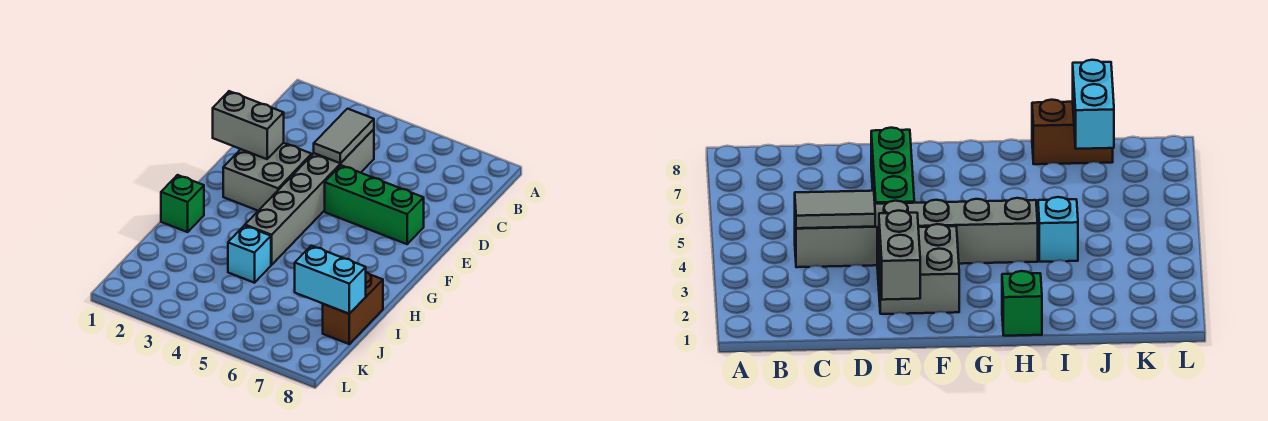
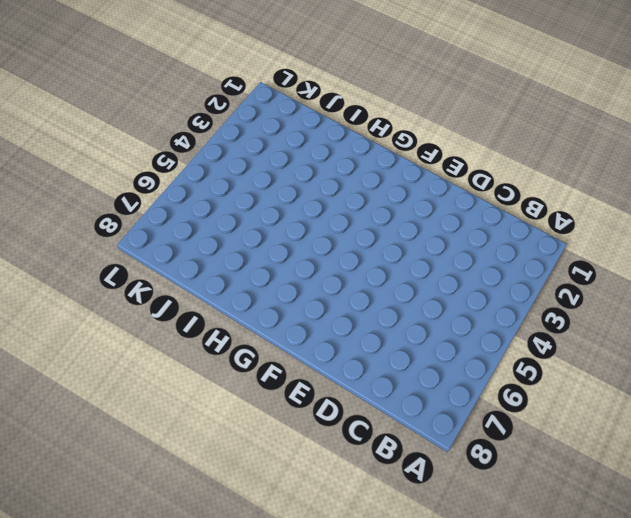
none -> grey brick C4:H4 level 1
none -> grey brick E2:F3 level 1

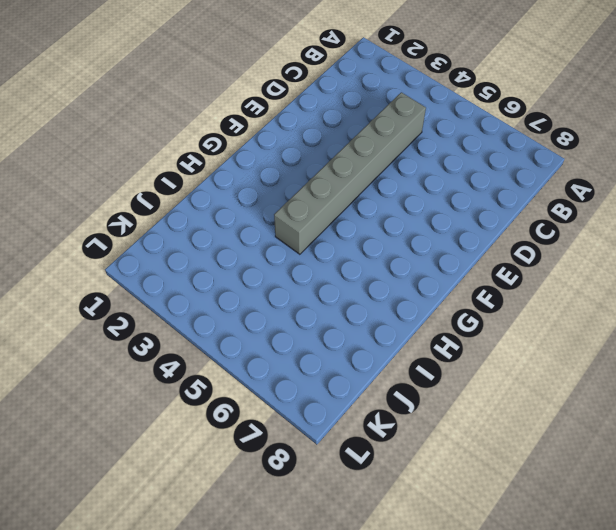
none -> grey brick E2:F3 level 1
none -> green brick E5:E7 level 1

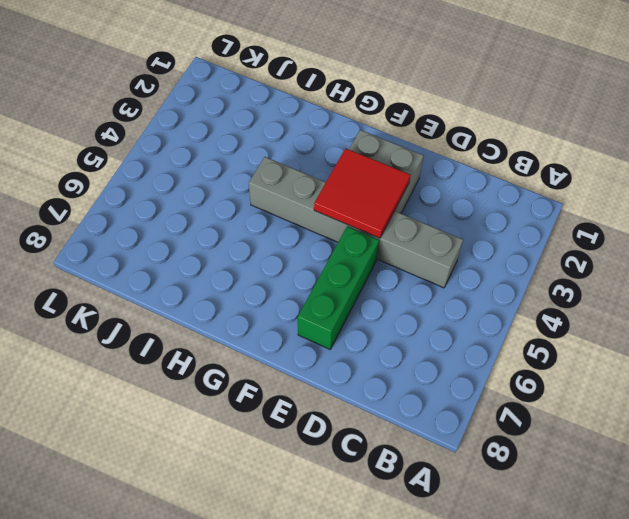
red tile E3:F4 level 2 -> none
none -> green brick H1 level 1
none -> cyan brick I4 level 1

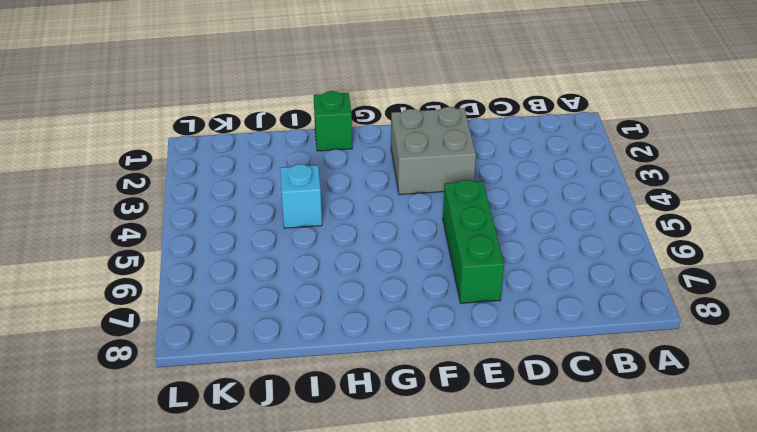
none -> grey brick C4:H4 level 1
none -> brown brick I8:J8 level 1

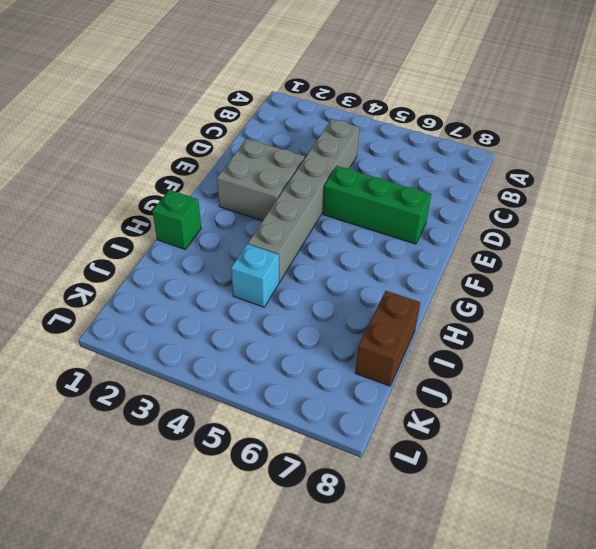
none -> grey tile C4:D4 level 2
none -> grey brick E1:E2 level 2

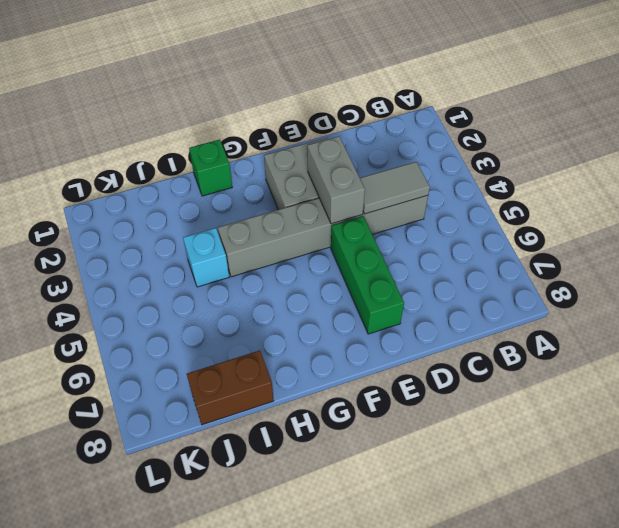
grey brick E3:E4 level 2 -> grey brick E1:E2 level 2
none -> cyan brick J7:J8 level 2

